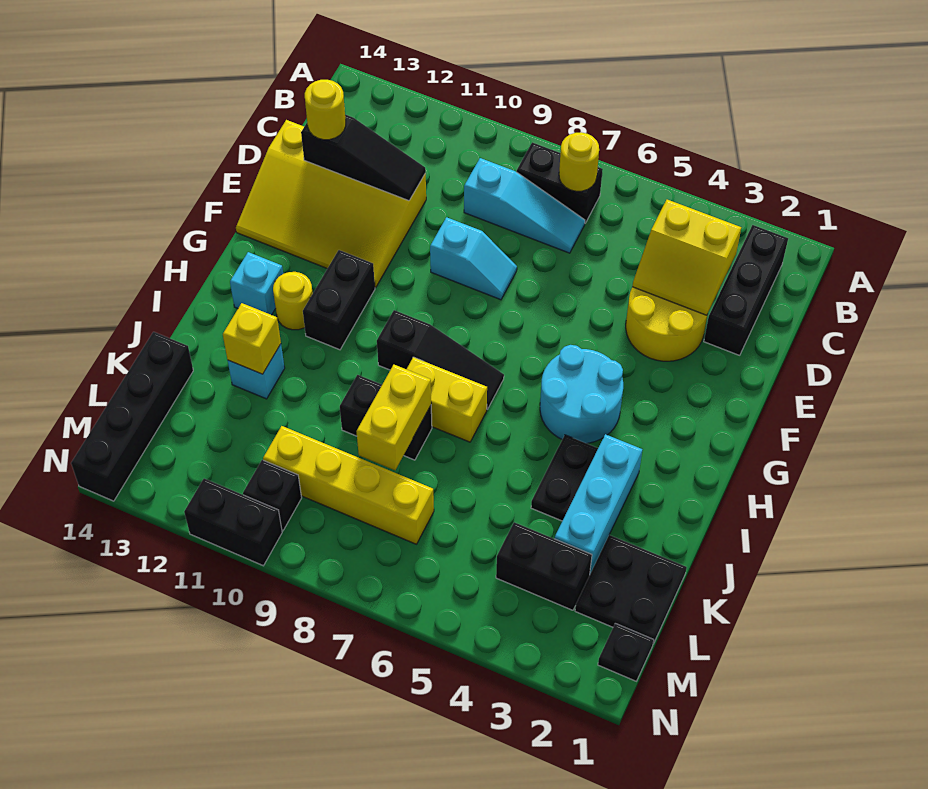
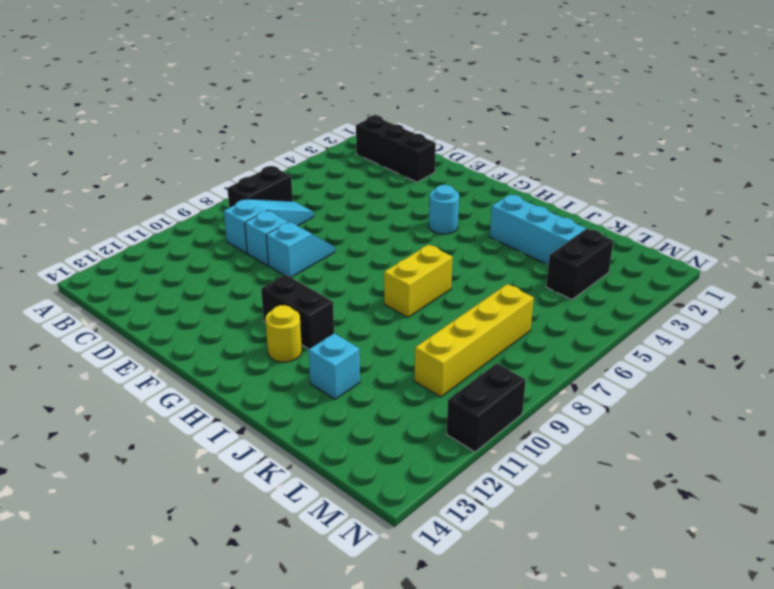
cyan brick D9 level 1 -> cyan brick H13 level 1
cyan round brick G4 level 1 -> cyan round brick G4:H5 level 1
none -> yellow round brick D3:E4 level 1
none -> yellow slope D11:F14 level 1 top D
none -> black slope H7:H9 level 1 top 9

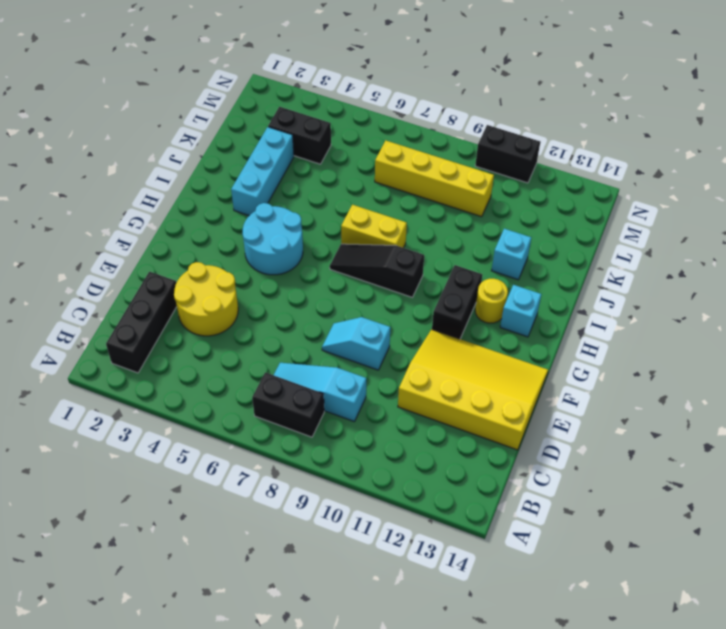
none -> black plate I4:J4 level 1
none -> black brick J8:J9 level 1
none -> black plate K1:L2 level 1

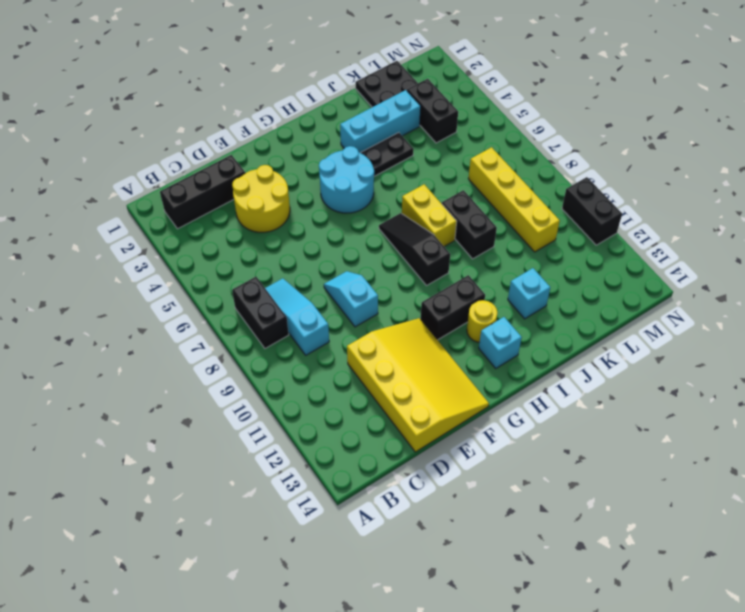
none -> black brick K14:N14 level 1
none -> black plate M1 level 1
none -> black brick M10 level 1

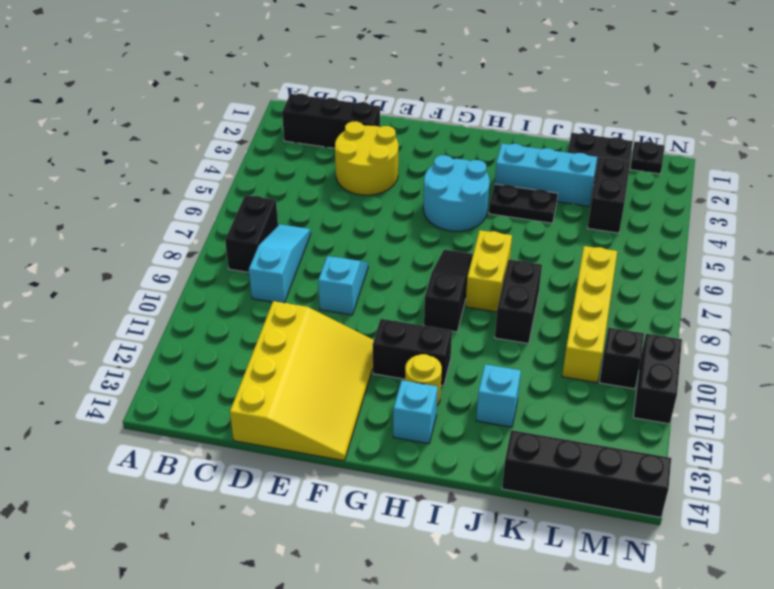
none -> yellow round brick B7 level 2
none -> yellow slope C3:D4 level 2 top C
none -> black slope D11:D13 level 2 top 13

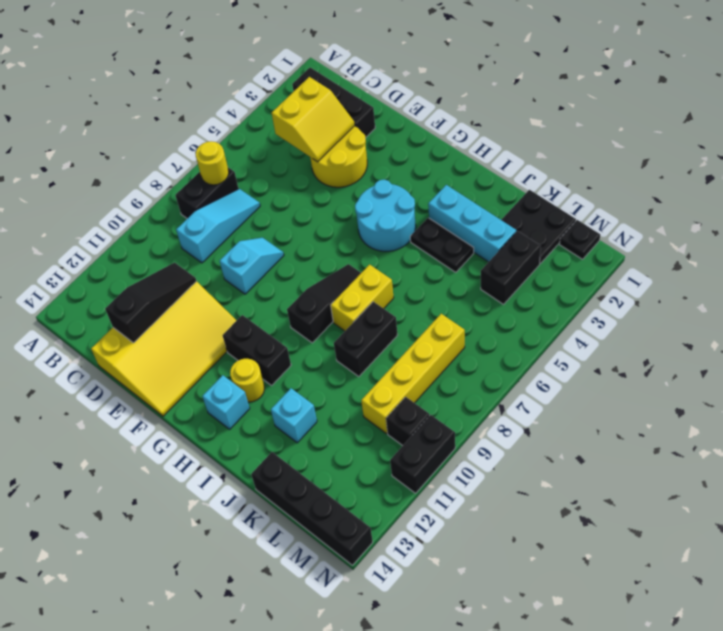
none -> yellow brick J8:K8 level 2
none -> yellow brick J12 level 2
none -> yellow round brick D13 level 3

